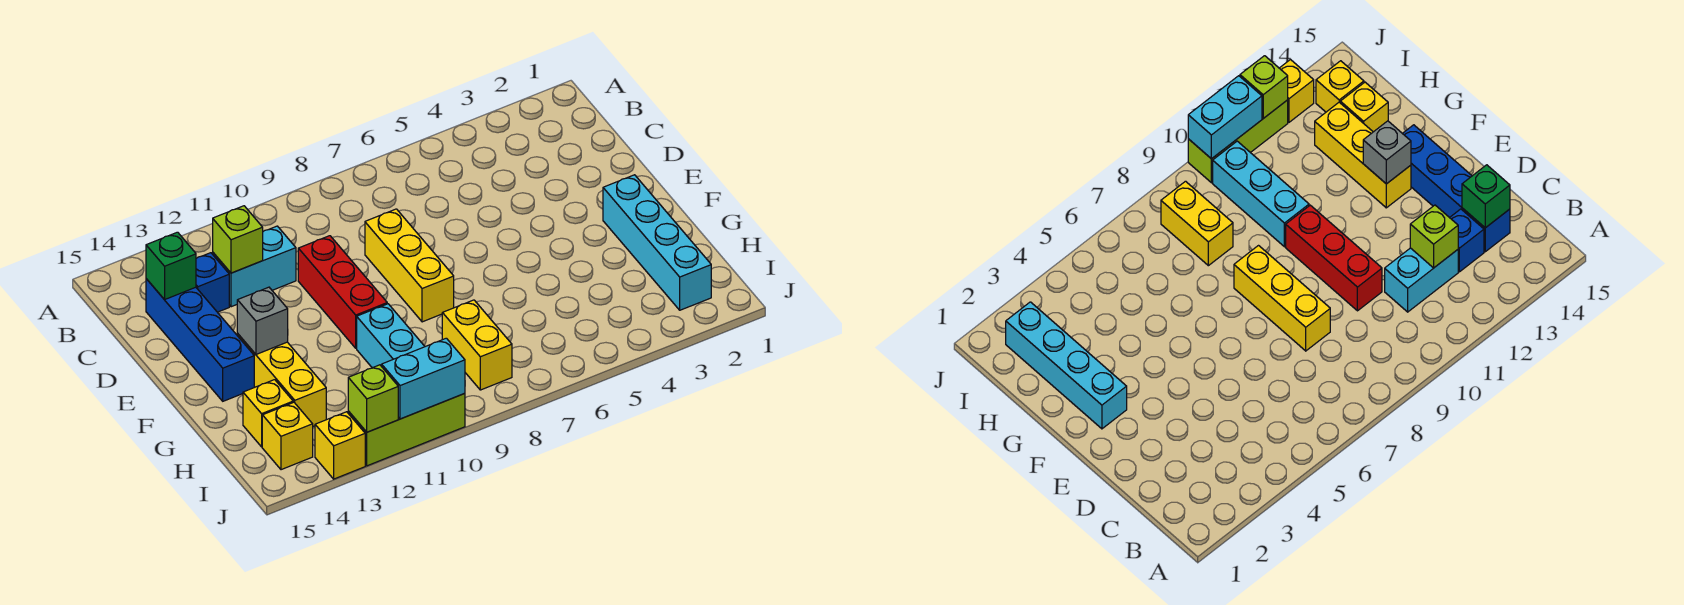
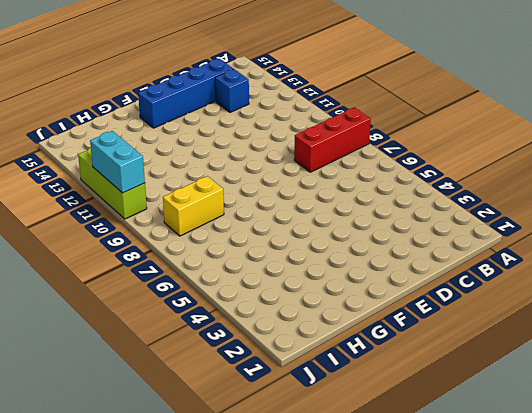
red brick A8:C8 level 1 -> red brick D10:F10 level 1
none -> cyan brick C11:C12 level 1
none -> yellow brick D8:F8 level 1
none -> cyan brick F2:I2 level 1

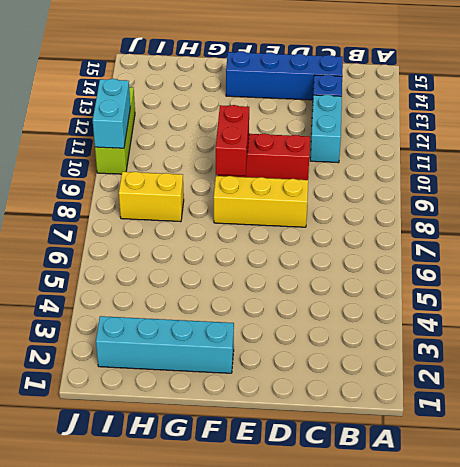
red brick F9:F10 level 2 -> none
none -> yellow brick F13:H13 level 1
none -> cyan brick G10:I10 level 1
none -> yellow brick H14 level 1

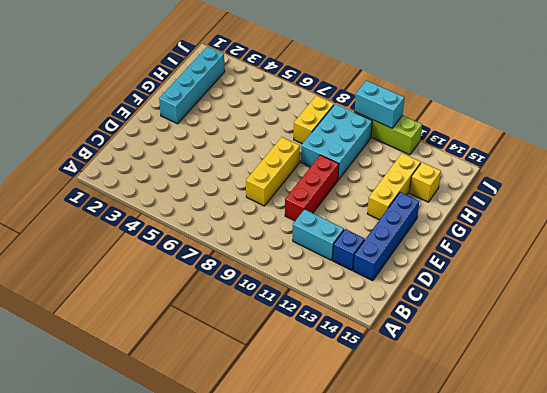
cyan brick G9:I10 level 1 -> cyan brick G10:I10 level 1
none -> yellow brick I14 level 1
none -> yellow brick J13 level 1
none -> lime brick C12 level 2

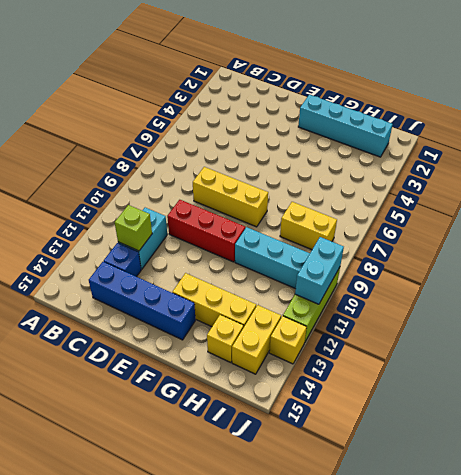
yellow brick I13:I14 level 1 -> yellow brick I14 level 1
none -> green brick C14 level 2
none -> grey brick F13 level 2
none -> lime brick J12 level 2

